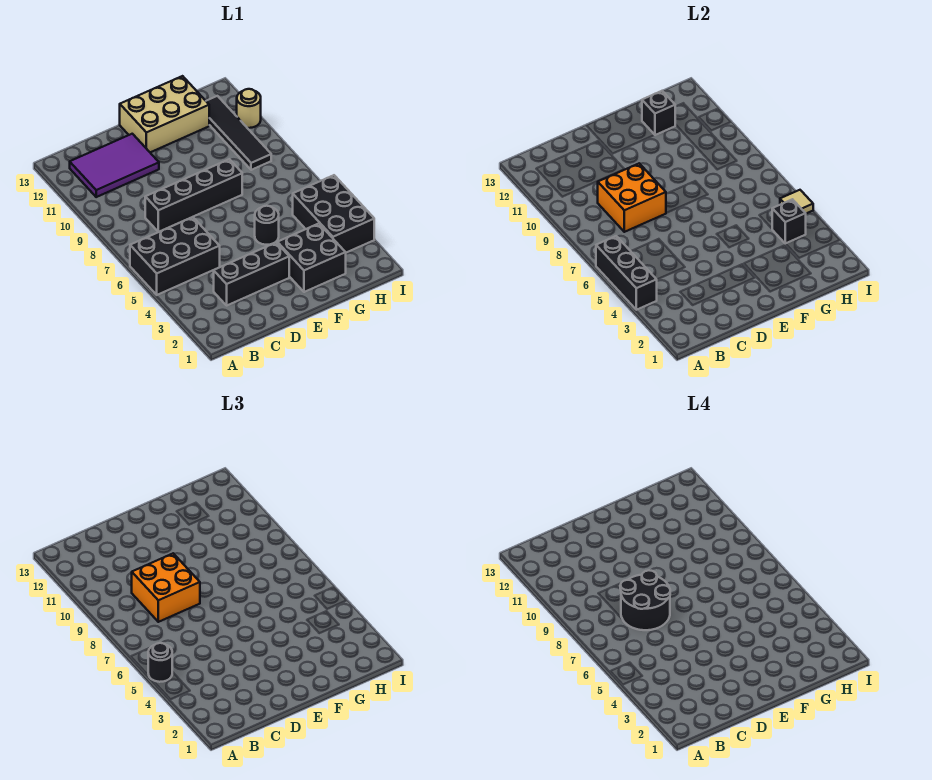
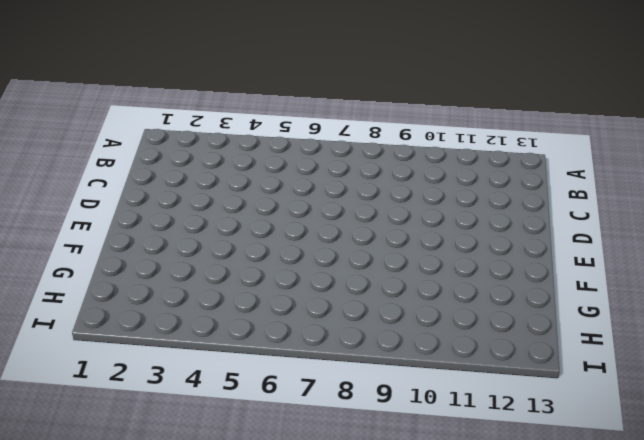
none -> black brick A5:C6 level 1
none -> purple tile B11:D12 level 1
none -> black brick C3:E3 level 1

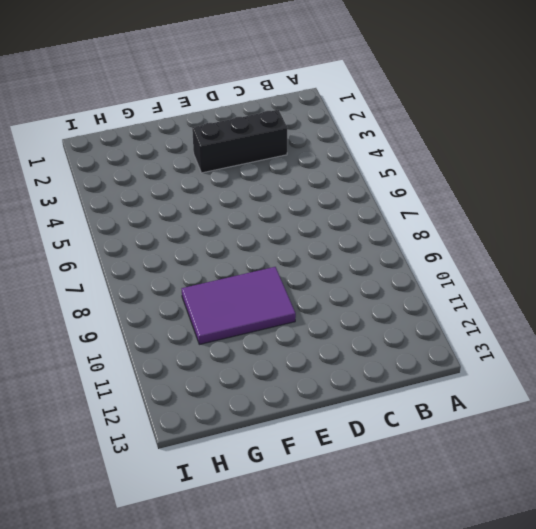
purple tile E9:G10 level 1 -> purple tile B11:D12 level 1
none -> black brick A5:C6 level 1
none -> black brick C8:F8 level 1
none -> tan brick E12:G13 level 1

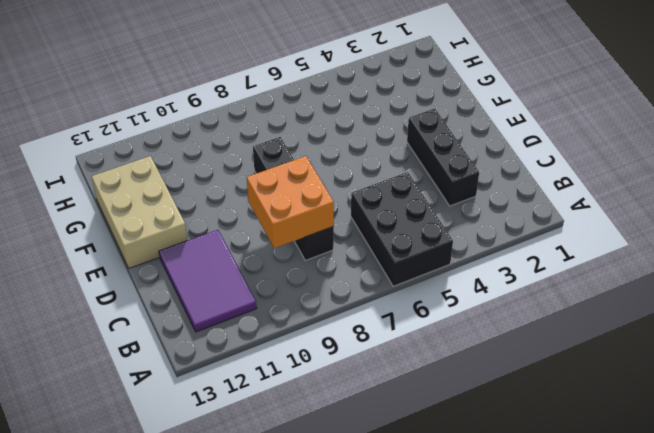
none -> black brick F2:G3 level 1
none -> black round brick F5 level 1
none -> black brick H3:I5 level 1

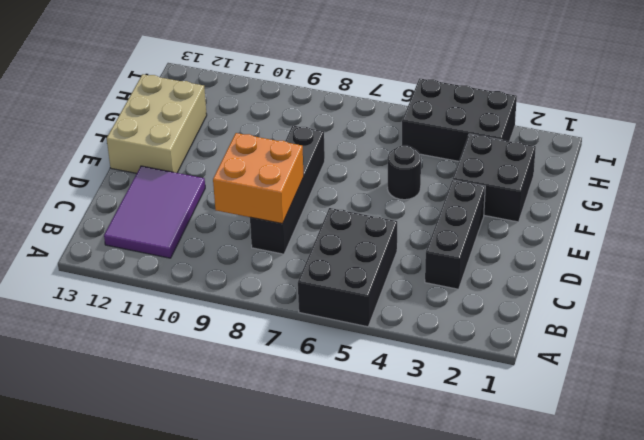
none -> black tile H9:H12 level 1
none -> tan round brick I11 level 1
none -> black brick A4:A6 level 2

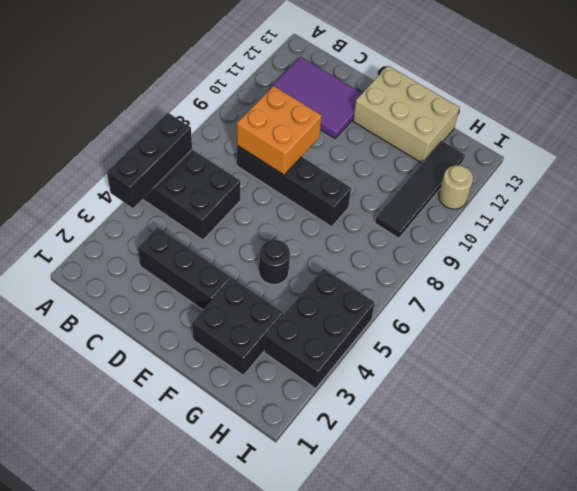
none -> black brick G12 level 2
none -> black brick H4 level 2
none -> tan tile I5 level 2

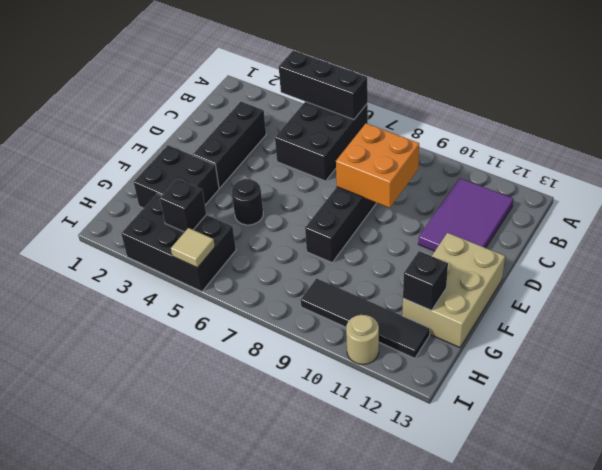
none -> black round brick A5 level 3
none -> orange brick C8:D9 level 3
none -> black round brick C7:D8 level 4

